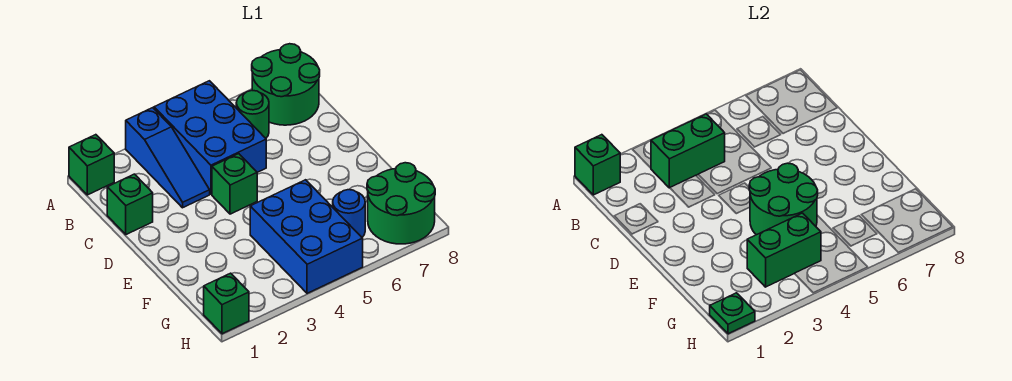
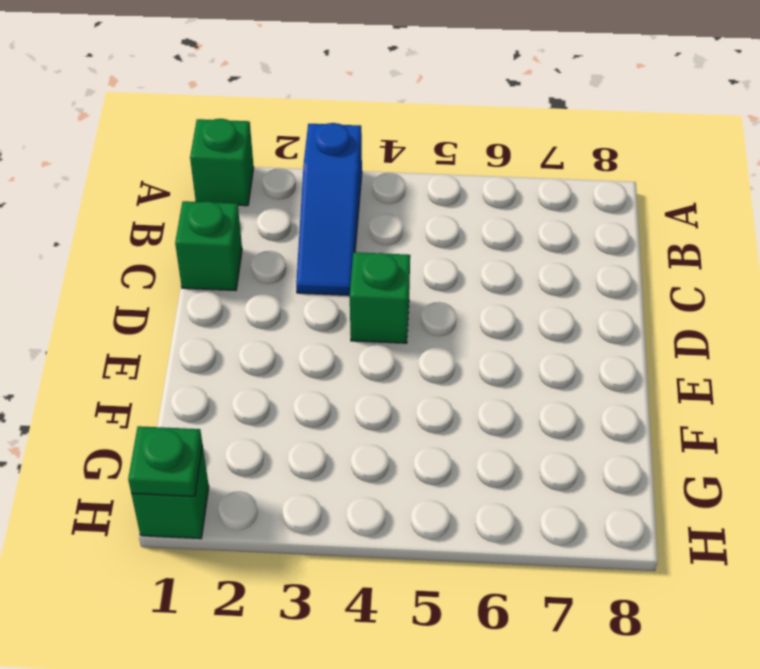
none -> blue brick A4:C5 level 1
none -> green round brick A7:B8 level 1
none -> green round brick B6 level 1

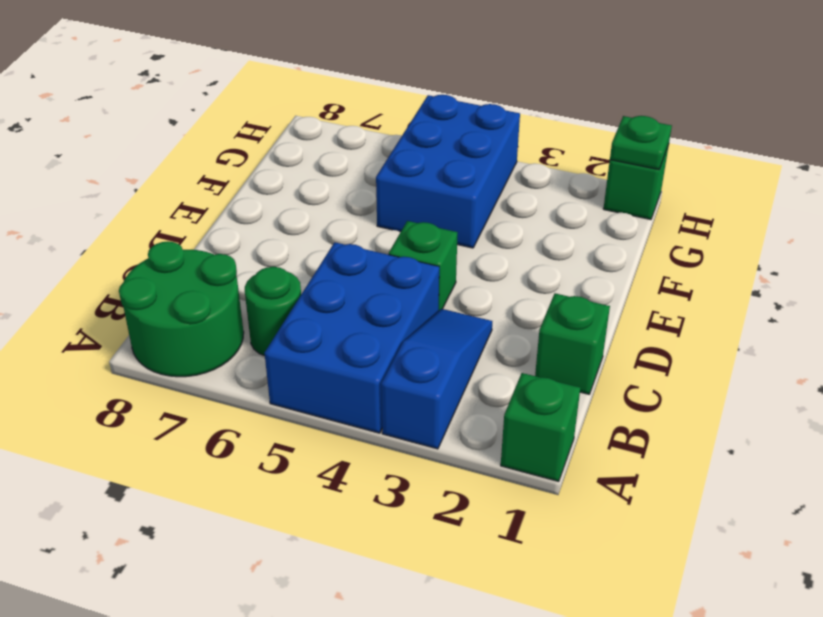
none -> blue round brick G6 level 1
none -> green round brick G7:H8 level 1
none -> green brick A1 level 2

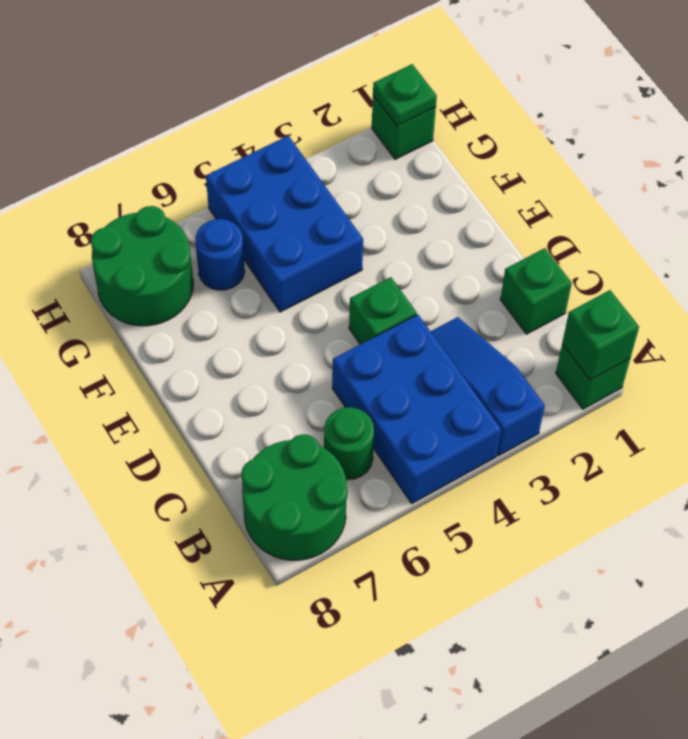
none -> green brick B3:B4 level 2
none -> green round brick E4:F5 level 2
none -> green brick G3:G4 level 2

